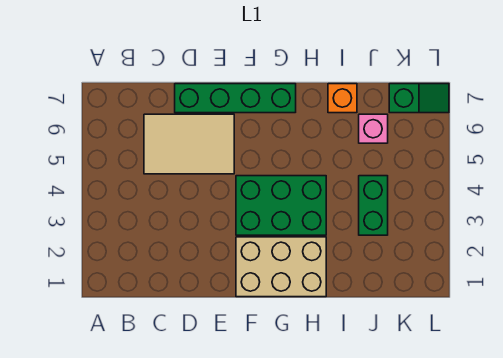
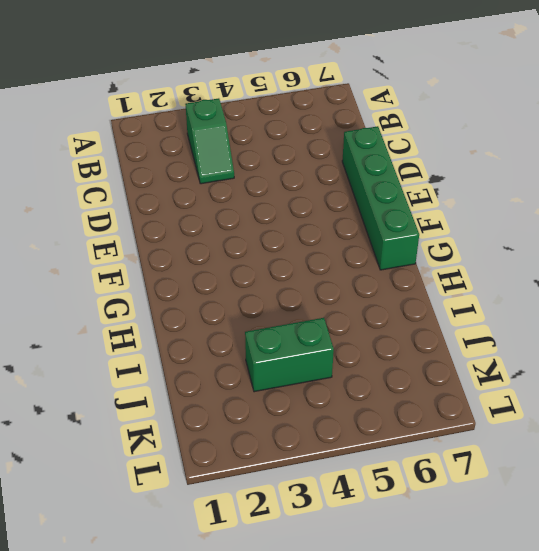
green slope B3:C3 level 1 top B -> green slope K7:L7 level 1 top K
none -> tan tile C5:E6 level 1
none -> tan brick F1:H2 level 1

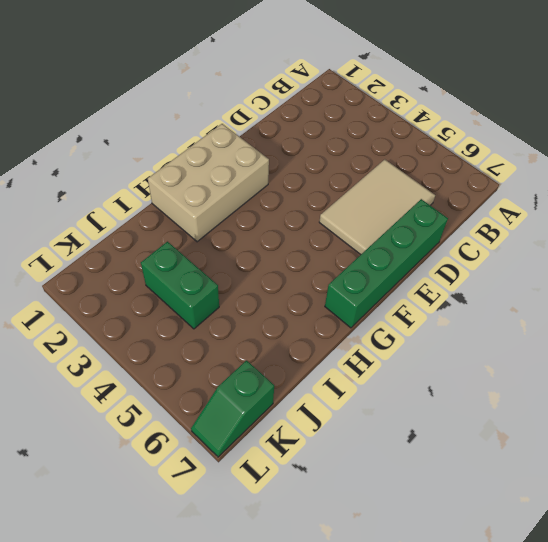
none -> green brick F3:H4 level 1
none -> orange brick I7 level 1

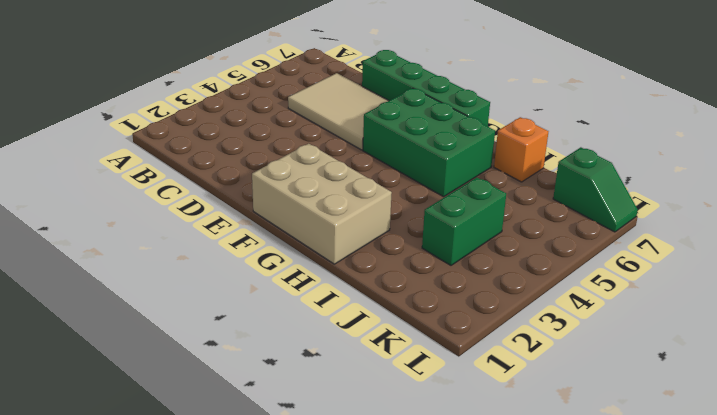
green brick F5:H6 level 1 -> green brick F3:H4 level 1
none -> pink brick J6 level 1

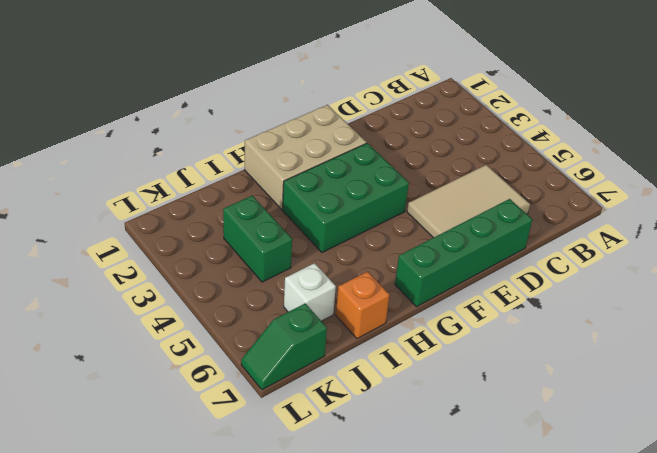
white brick J6 level 1 -> pink brick J6 level 1

